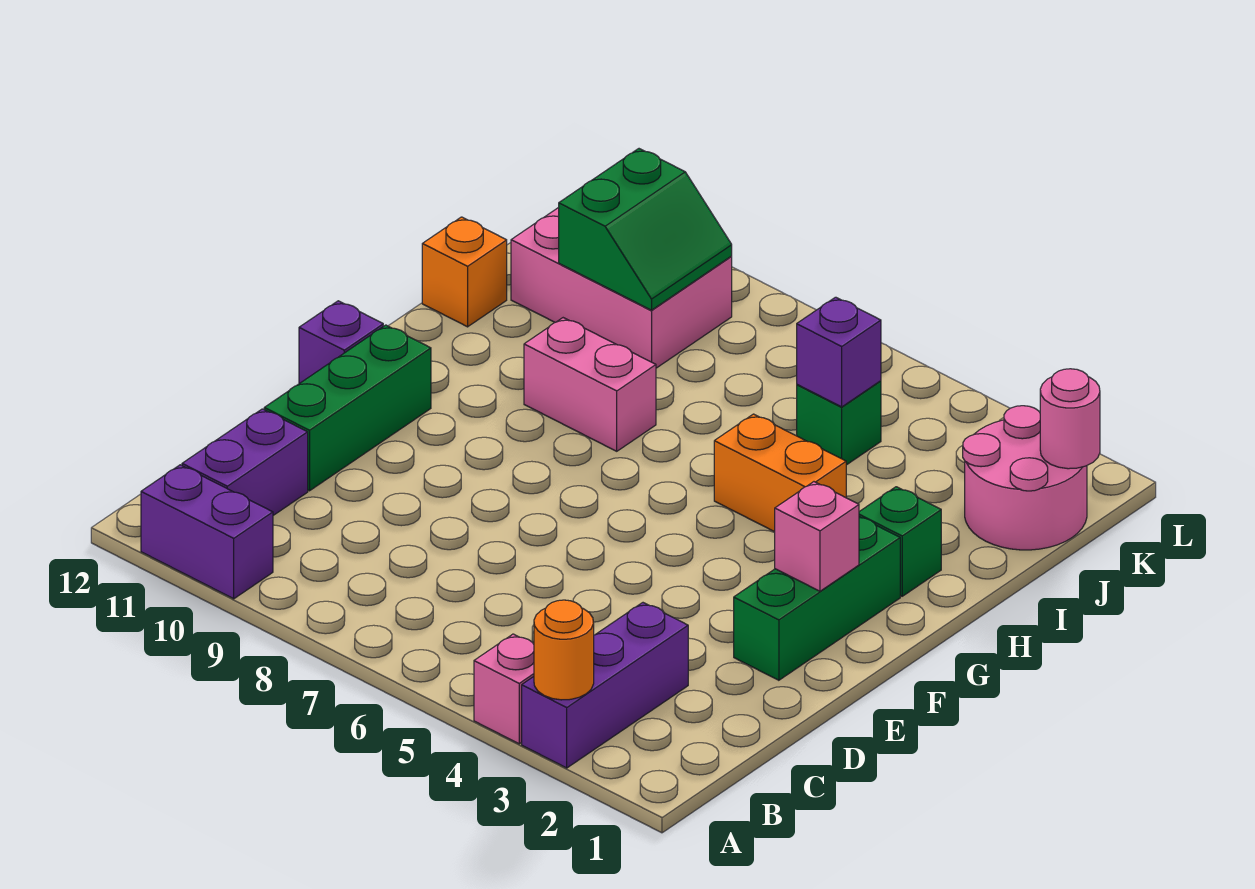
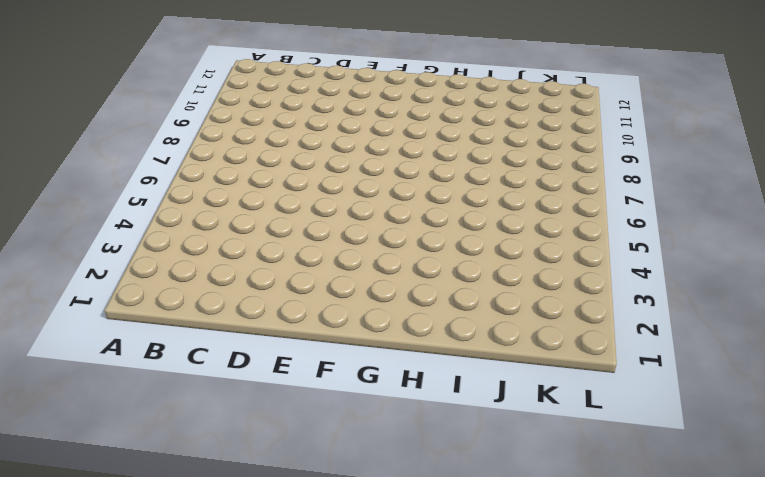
none -> purple brick A3:C3 level 1
none -> pink brick A4 level 1
none -> purple brick A10:A11 level 1

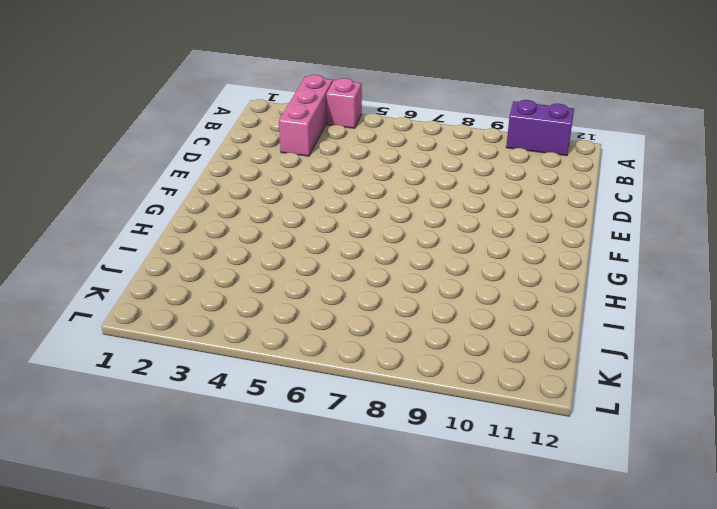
pink brick A3:C3 level 1 -> purple brick A3:C3 level 1
none -> purple brick B11:C11 level 1
none -> green brick D11:F11 level 1
none -> green brick E2:G2 level 1

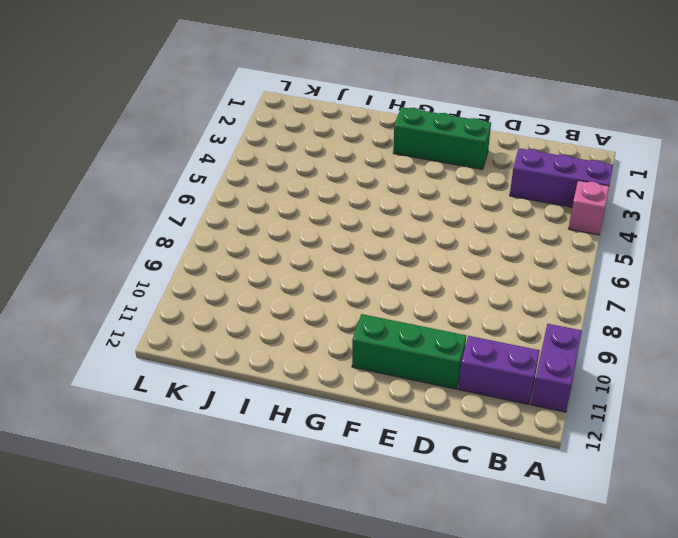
none -> purple brick F12 level 1
none -> green brick H2 level 1
none -> orange brick H4:H5 level 1

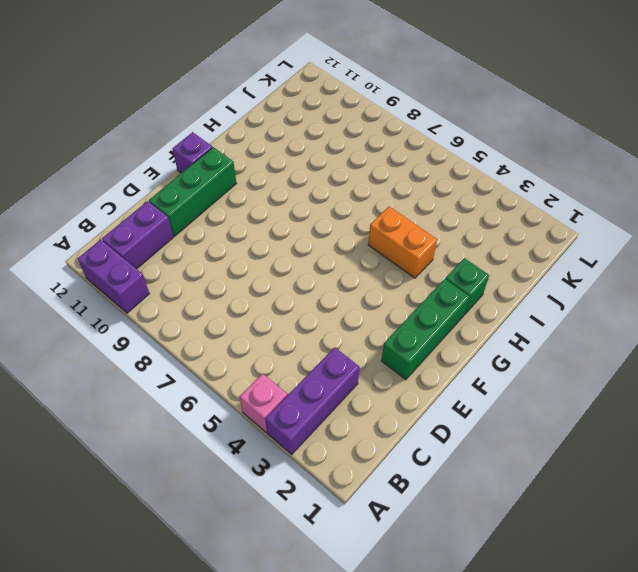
none -> pink brick H8:H9 level 1
none -> orange brick I12 level 1
none -> pink round brick J1:K2 level 1

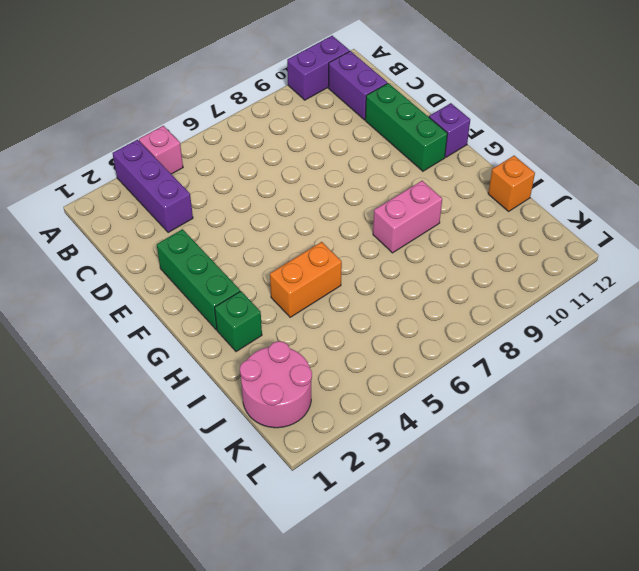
none -> green brick J5 level 1
none -> pink brick J9:K11 level 1
none -> orange round brick A3 level 2

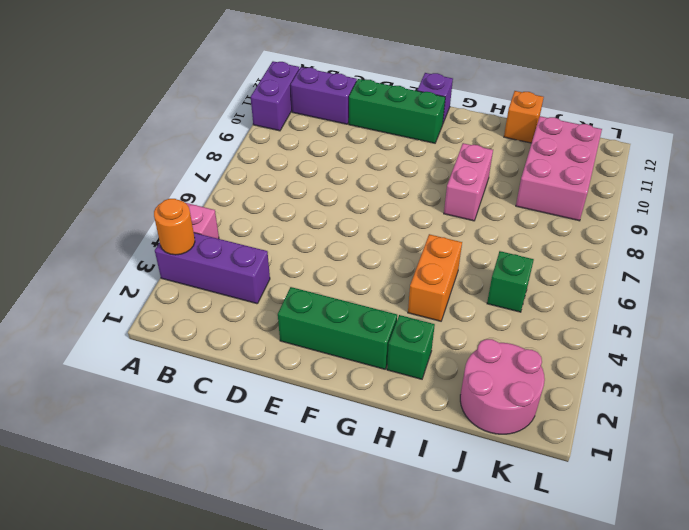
none -> pink brick F2 level 2
none -> purple brick J5 level 2
none -> green slope J9:K10 level 2 top 10

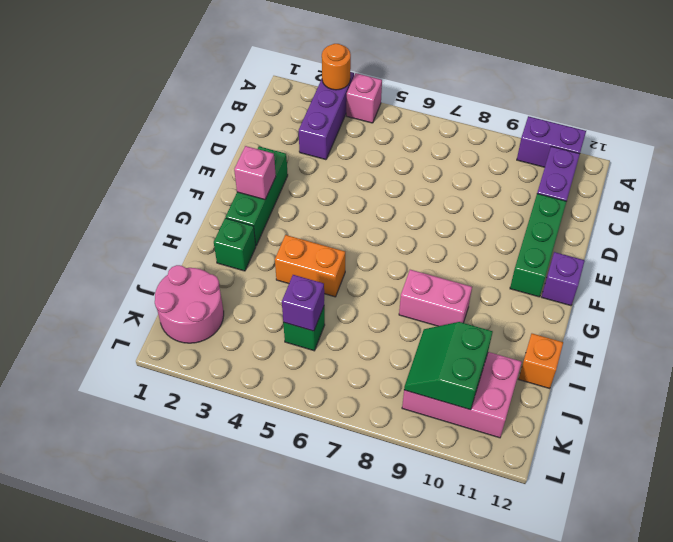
none -> pink round brick K1 level 2

